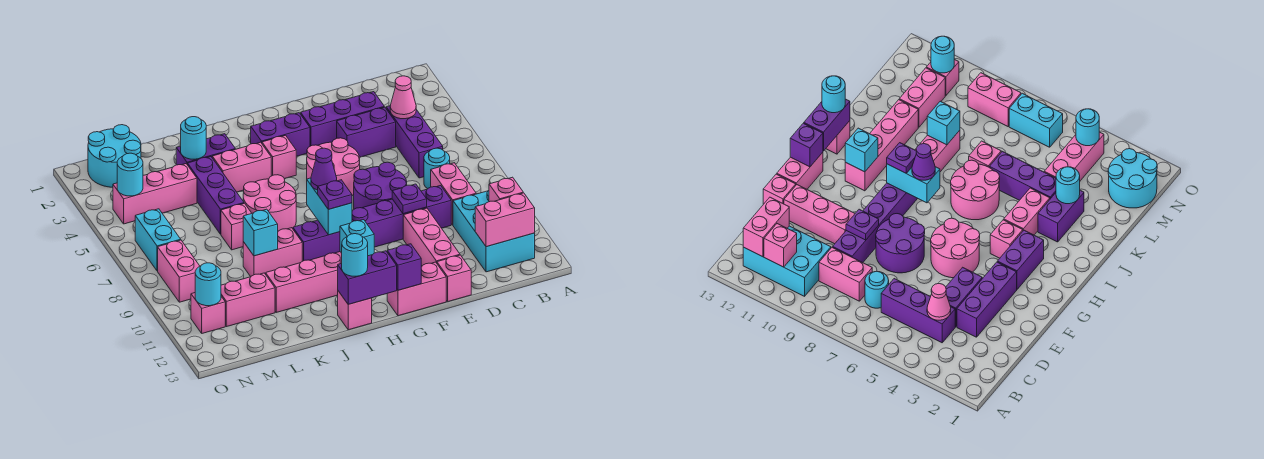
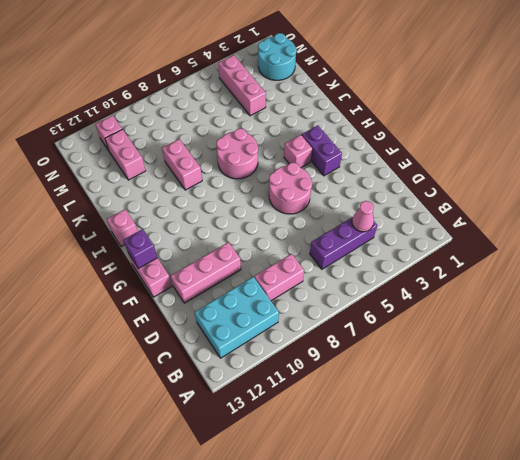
none -> cyan round brick C7 level 1
none -> purple brick D3:F3 level 1
none -> purple brick D4:E4 level 1
none -> purple brick D9:I9 level 1

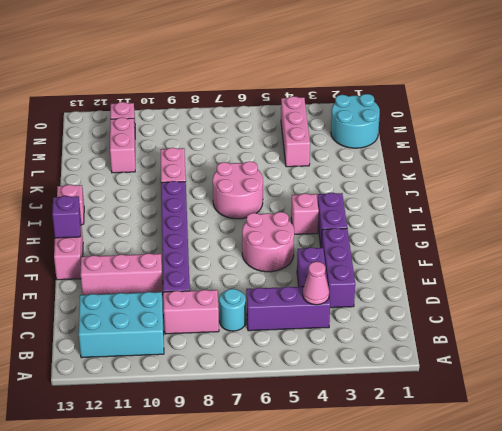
none -> purple round brick E7:F8 level 1
none -> pink brick E13 level 1
none -> pink brick H11:K11 level 1
none -> pink brick I4:J4 level 1

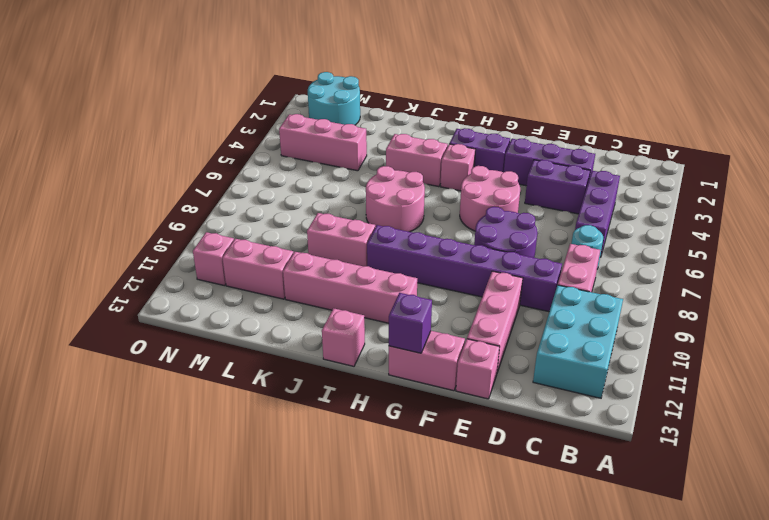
none -> purple brick J3:K3 level 1
none -> purple brick K4:K6 level 1
none -> pink brick K7 level 1
none -> cyan brick N6:N7 level 1

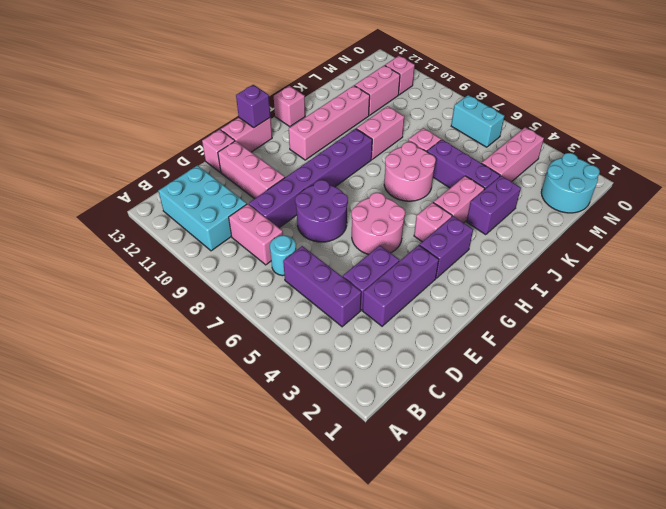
none -> pink brick N8:N9 level 1
none -> pink brick B11 level 2
none -> pink brick B12:C12 level 2
none -> pink cone C4 level 2

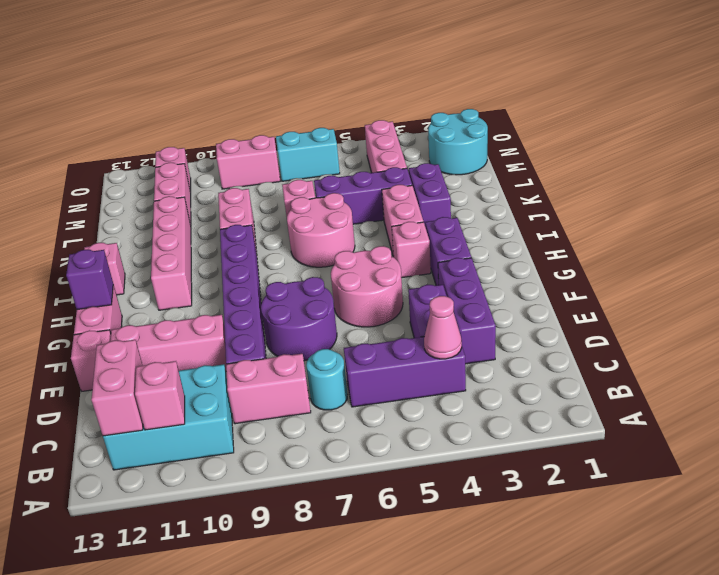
none -> purple plate E9 level 2
none -> cyan brick H8:H9 level 2
none -> cyan brick H11 level 2
none -> purple brick H13:I13 level 2

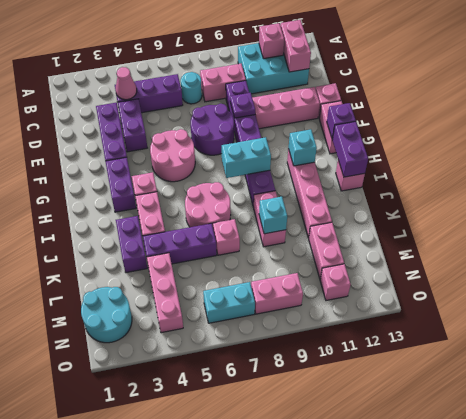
none -> cyan round brick K3 level 2
none -> cyan round brick N4 level 2
none -> cyan round brick N11 level 2
none -> purple cone H8 level 3

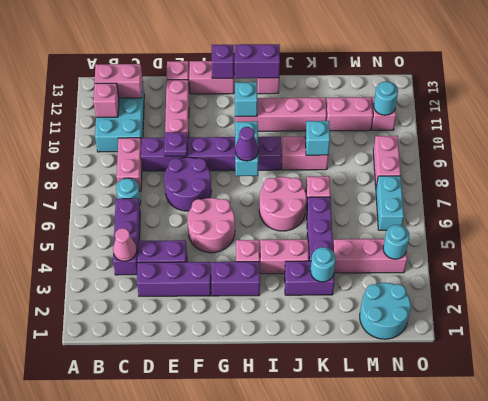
none -> purple plate H9 level 3
none -> cyan round brick I13 level 3

